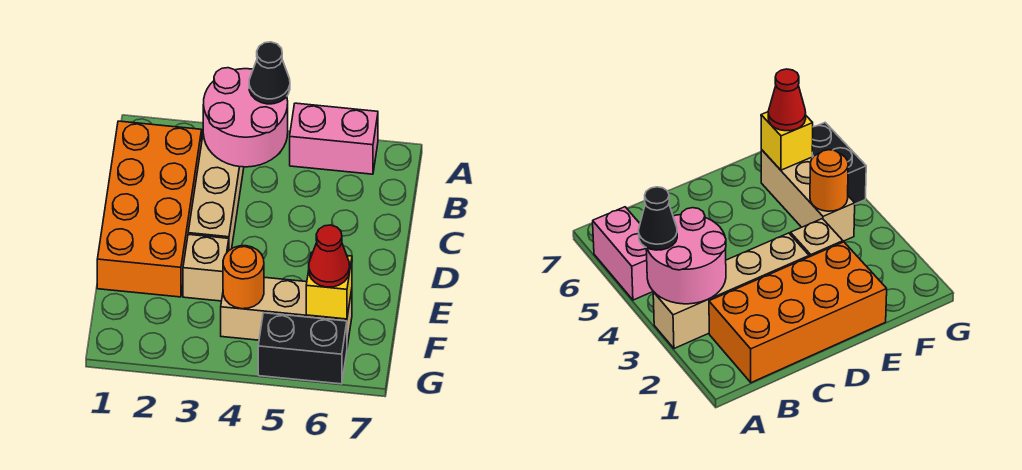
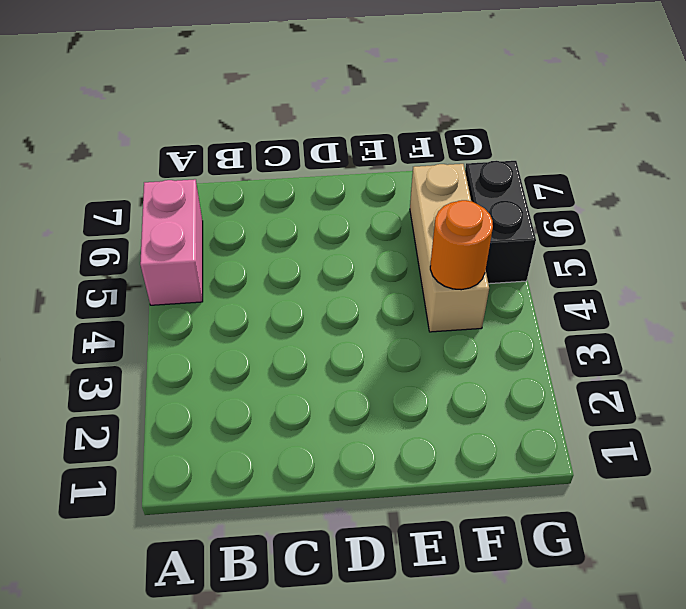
none -> tan brick A3:D3 level 1
none -> orange brick B1:E2 level 1

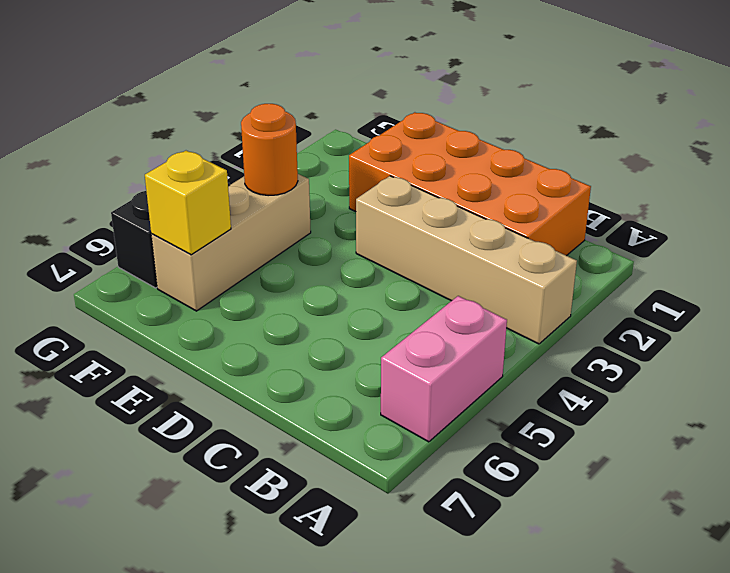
none -> tan brick E3 level 1
none -> pink round brick A3:B4 level 2

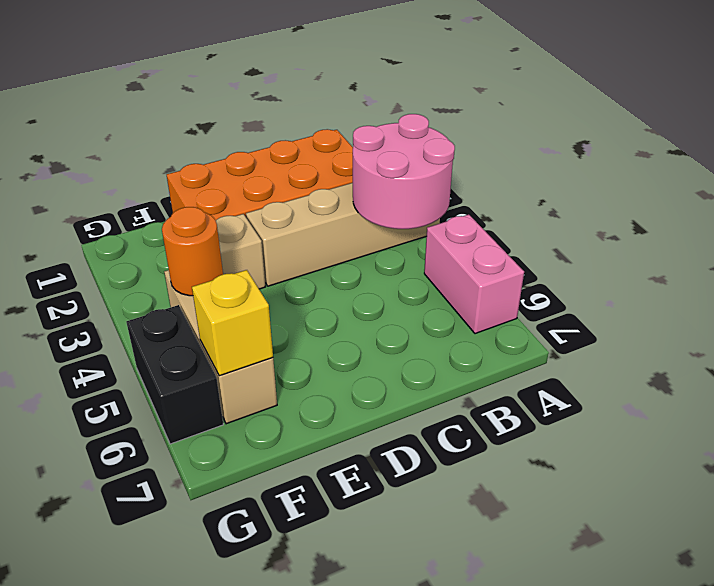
none -> black cone A4 level 3
none -> red cone F6 level 3

